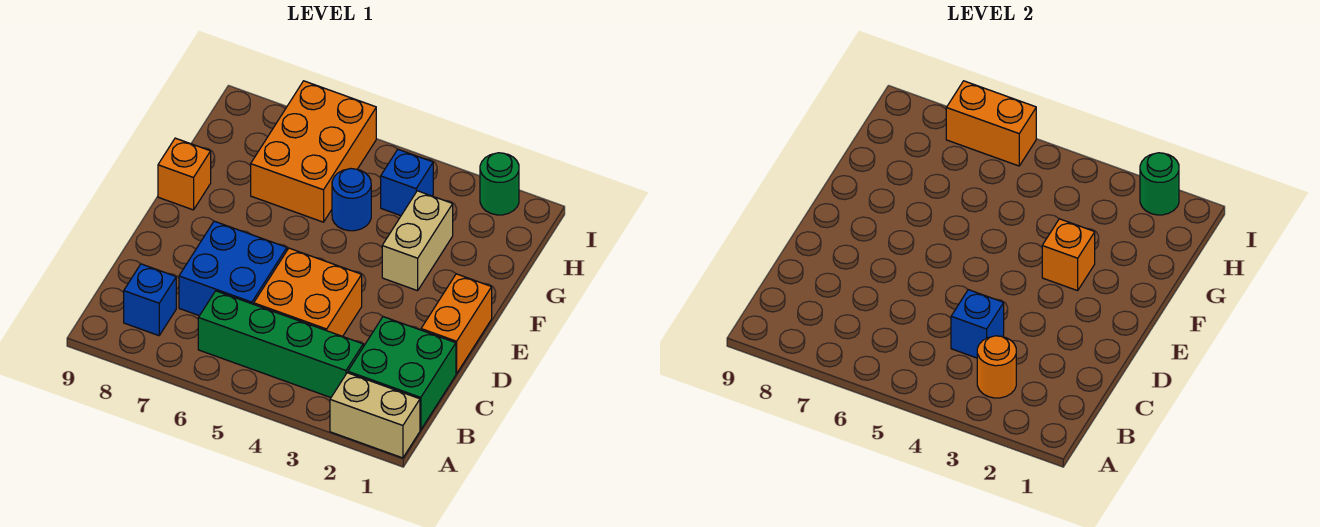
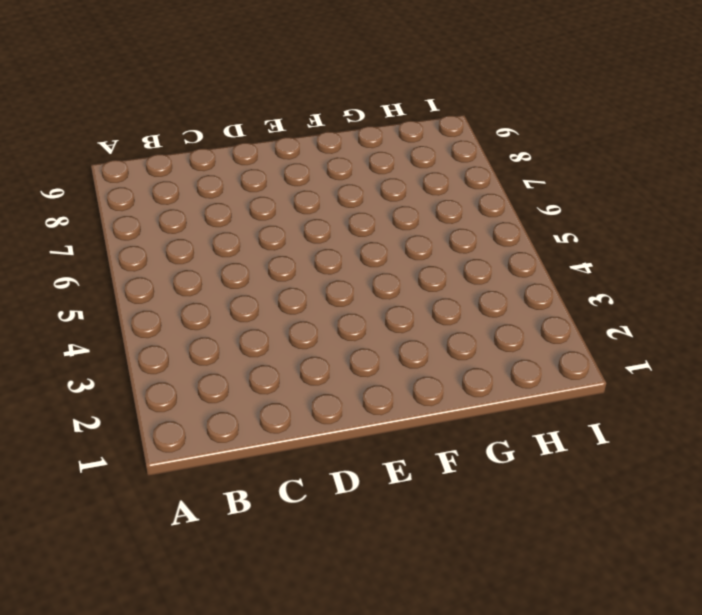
none -> tan brick A1:A2 level 1
none -> green brick B1:C2 level 1
none -> green brick B3:B6 level 1

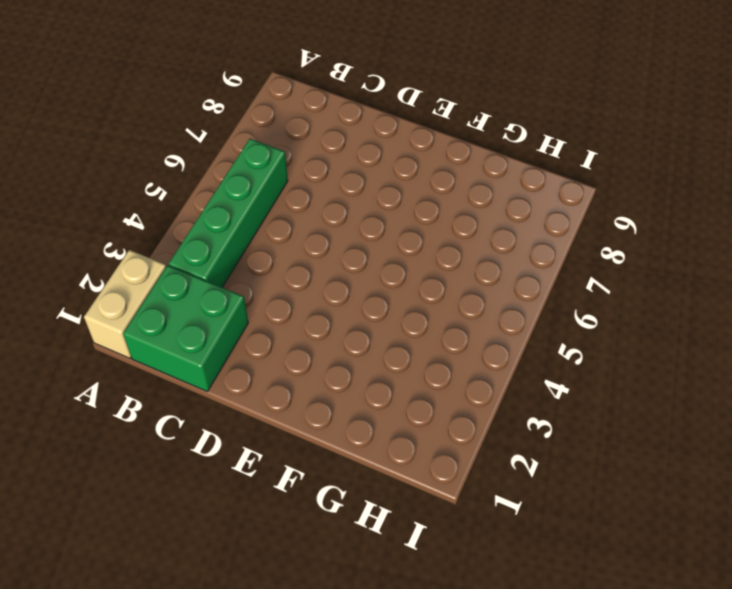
none -> blue brick B8 level 1
none -> orange brick C4:D5 level 1
none -> blue brick C6:D7 level 1

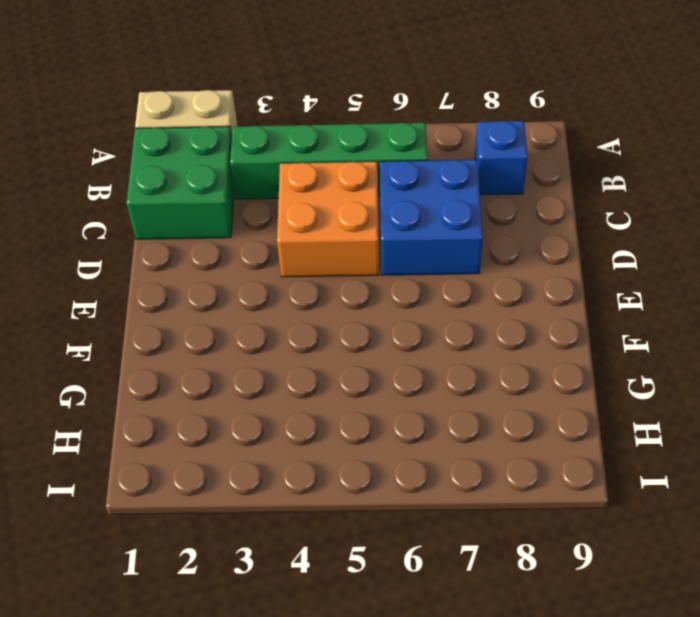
none -> orange brick D1:E1 level 1
none -> tan brick F3:G3 level 1
none -> orange brick F9 level 1

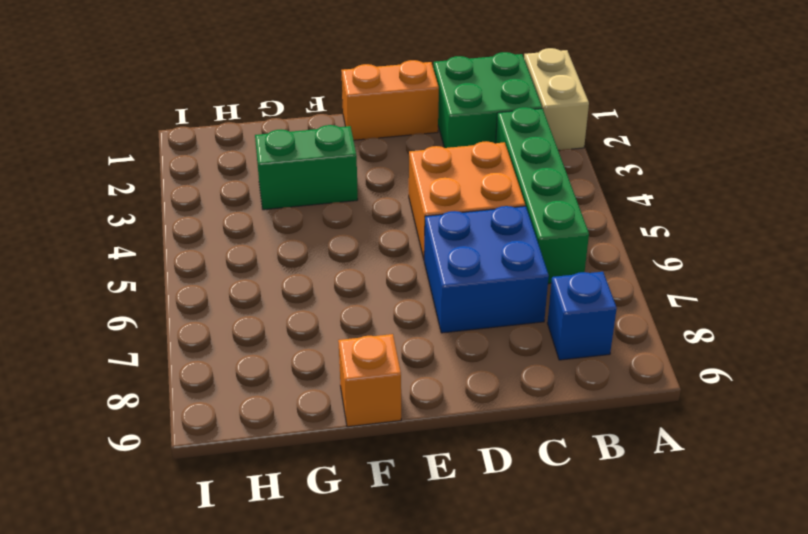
green brick F3:G3 level 1 -> tan brick F3:G3 level 1
none -> blue round brick G5 level 1
none -> orange brick G6:I7 level 1
none -> blue brick H4 level 1

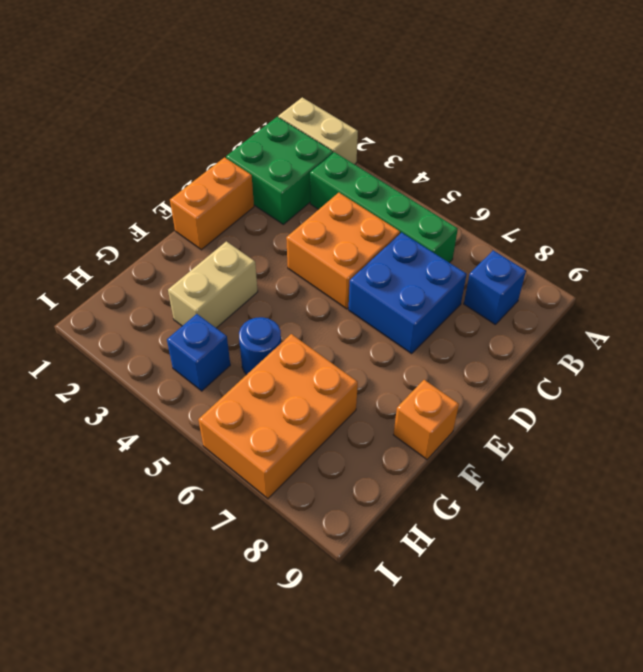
none -> green round brick I2 level 1
none -> orange round brick B3 level 2
none -> blue brick C4 level 2

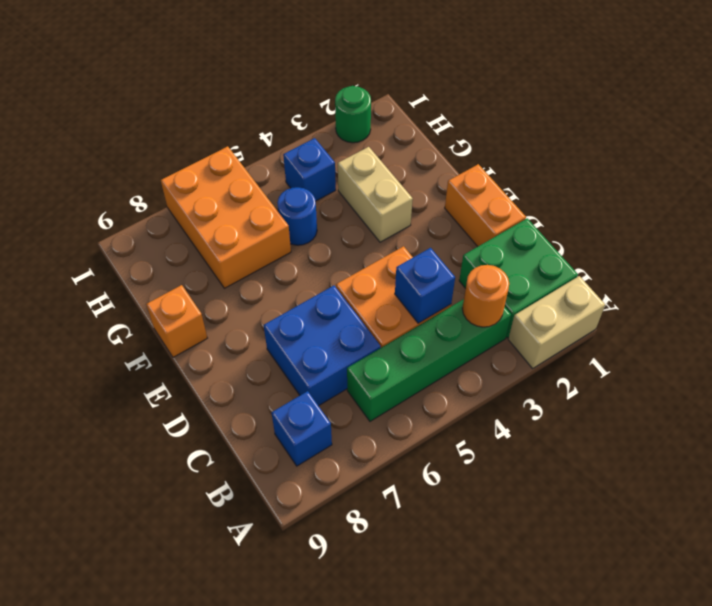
none -> orange brick F3 level 2
none -> green round brick I2 level 2
none -> orange brick I6:I7 level 2

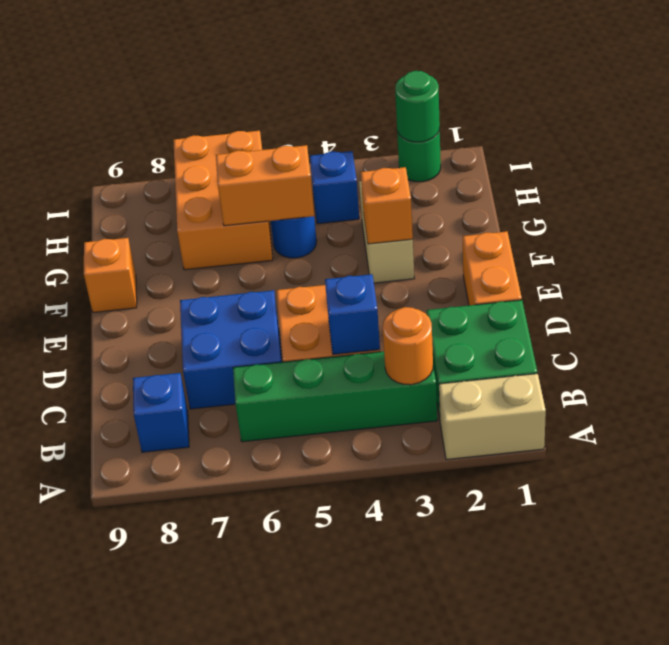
orange brick G5:G6 level 2 -> orange brick I6:I7 level 2

